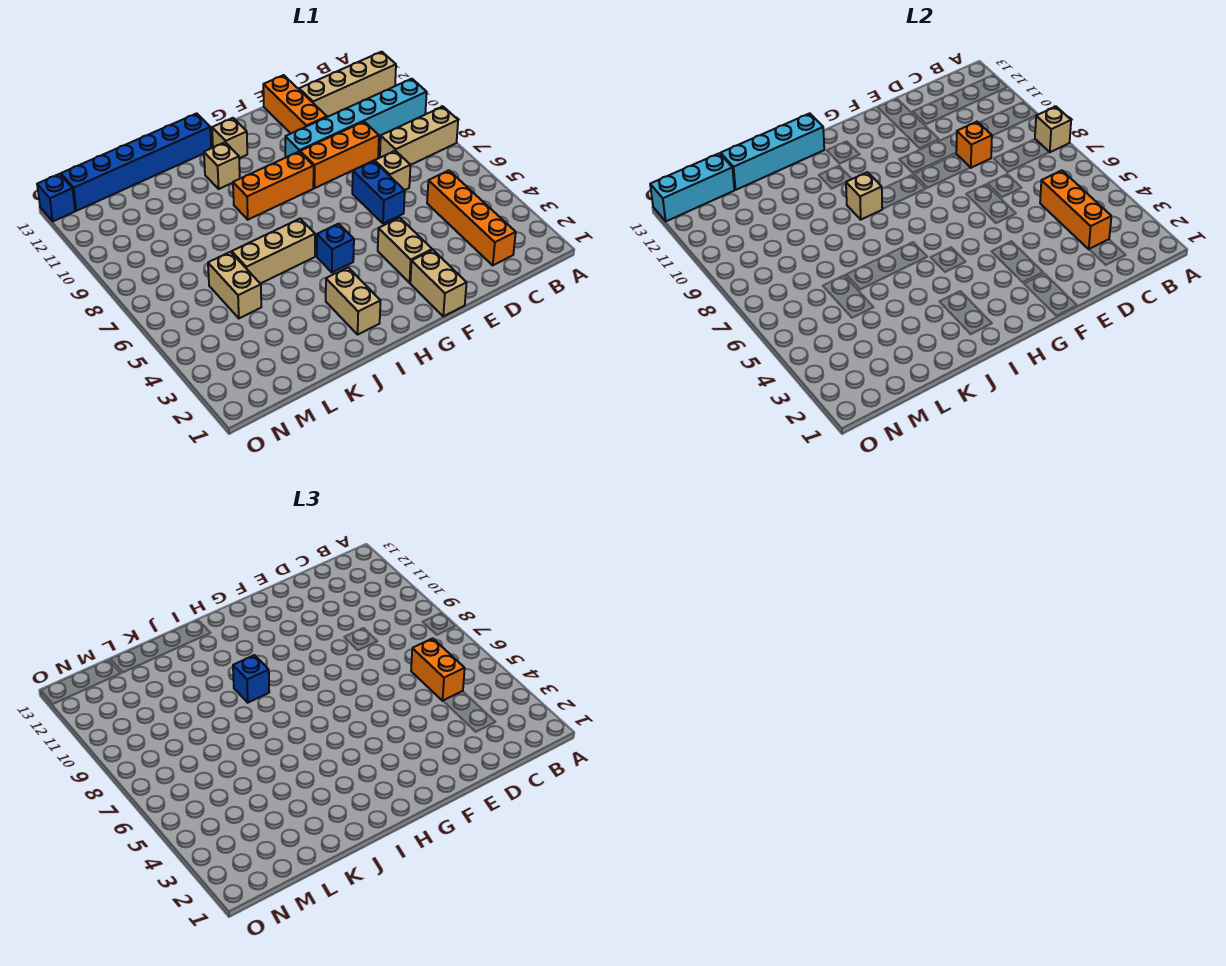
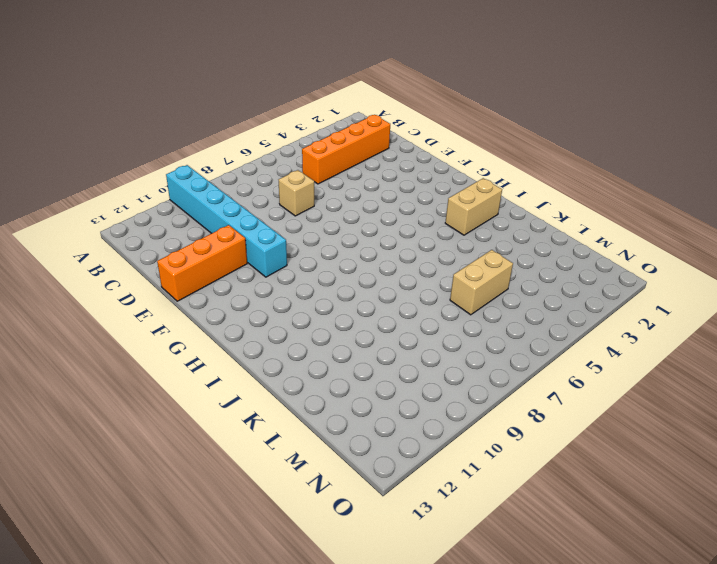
none -> tan brick A8:C8 level 1
none -> tan brick A12:D12 level 1
none -> orange brick D9:F9 level 1

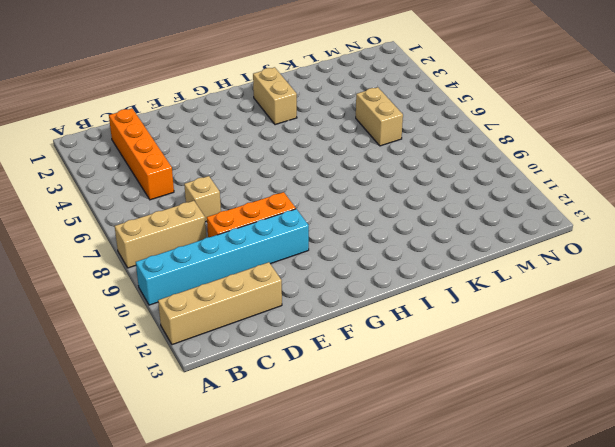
none -> blue brick E6:E7 level 1
none -> orange brick E11:E13 level 1
none -> tan brick F1:F2 level 1

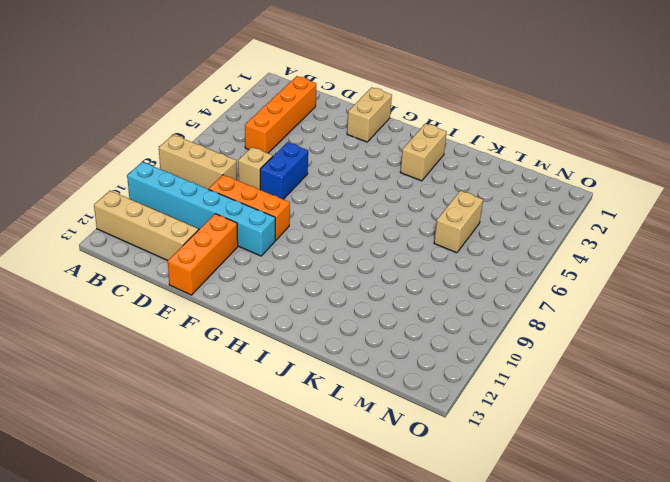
none -> tan brick F3:F4 level 1
none -> orange brick G9:I9 level 1
none -> blue brick H5 level 1

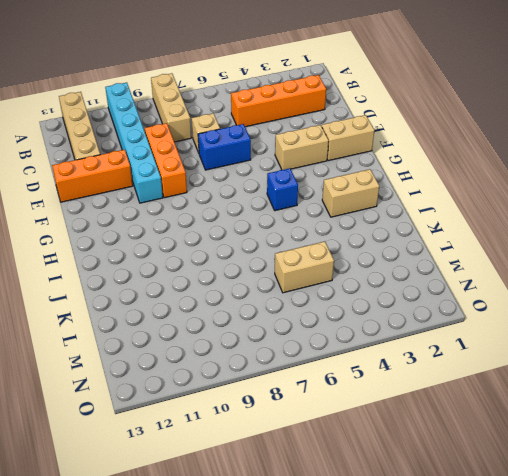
none -> orange brick G9:I9 level 1
none -> tan brick H12 level 1
none -> tan brick I6:K6 level 1

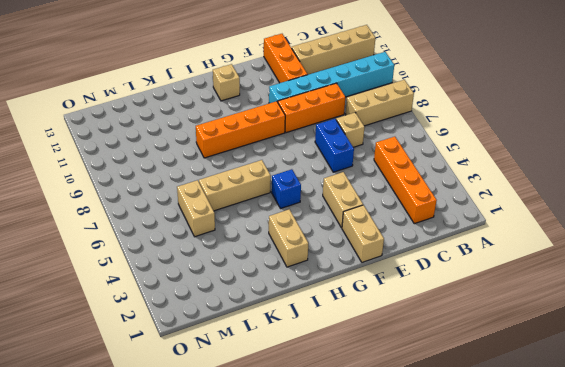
orange brick G9:J9 level 1 -> orange brick G9:I9 level 1
none -> tan brick I11 level 1
none -> blue brick I13:N13 level 1
none -> blue brick O13 level 1

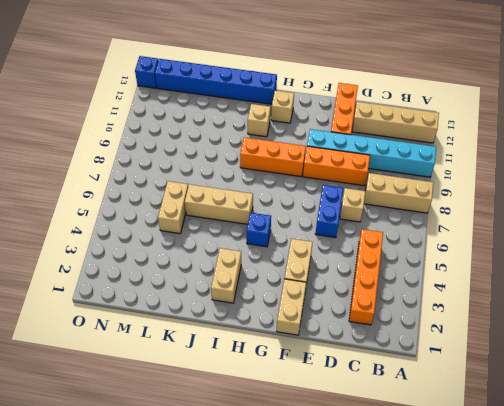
none -> tan brick A8 level 2
none -> orange brick C3:C5 level 2
none -> orange brick D9 level 2

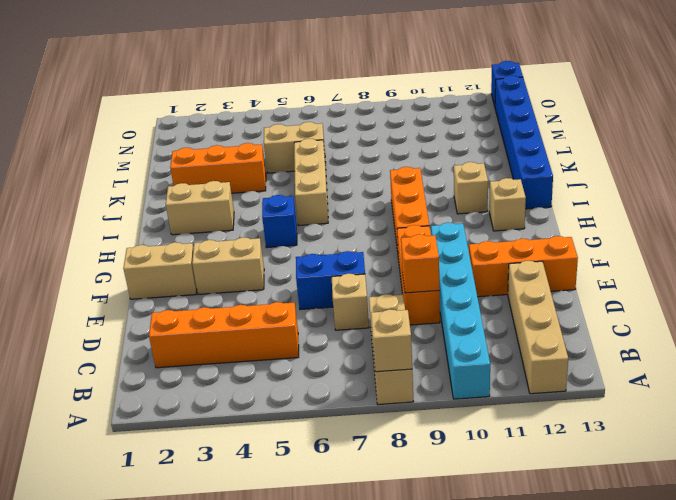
orange brick K2:K4 level 1 -> orange brick C3:C5 level 2
none -> tan brick I9 level 2
none -> cyan brick I13:L13 level 2
none -> cyan brick M13:O13 level 2

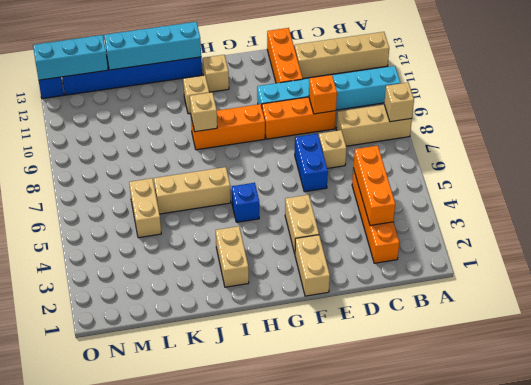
none -> orange brick C5:C6 level 3
none -> blue brick I9 level 3

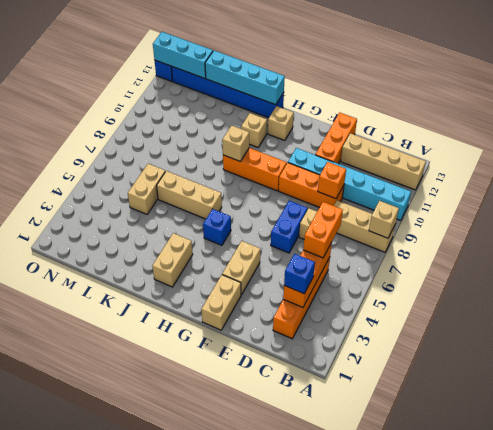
blue brick C3 level 3 -> blue brick I9 level 3

